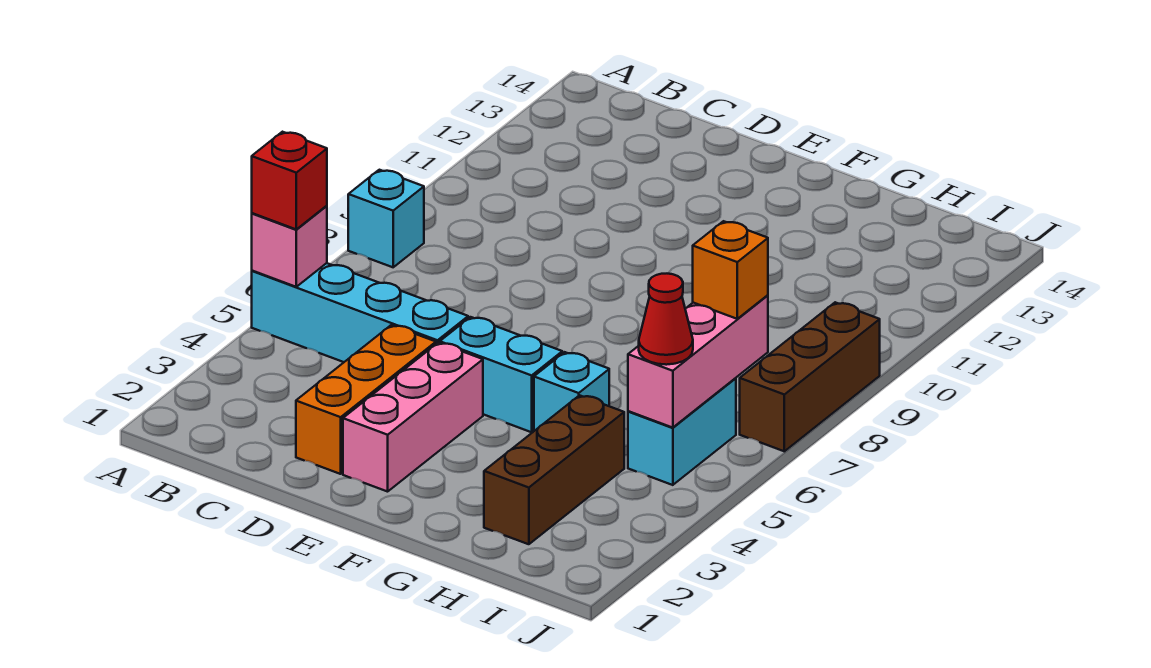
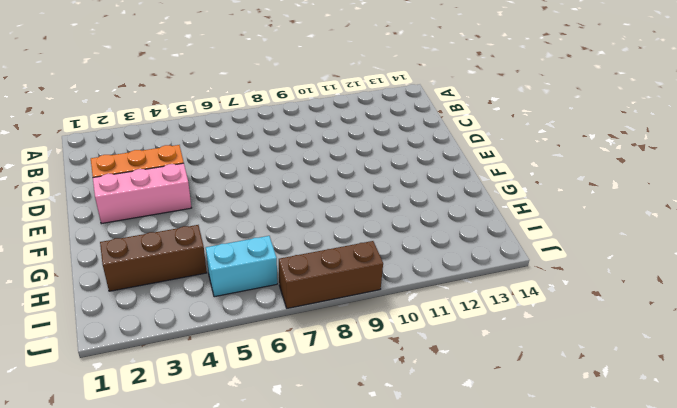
none -> cyan brick A5:D5 level 1
none -> cyan brick A8 level 1
none -> cyan brick E5:F5 level 1

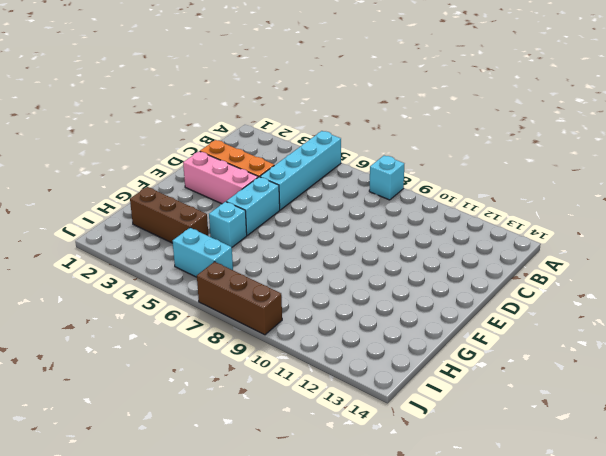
none -> pink brick A5 level 2
none -> pink brick I5:I7 level 2
none -> red brick A5 level 3

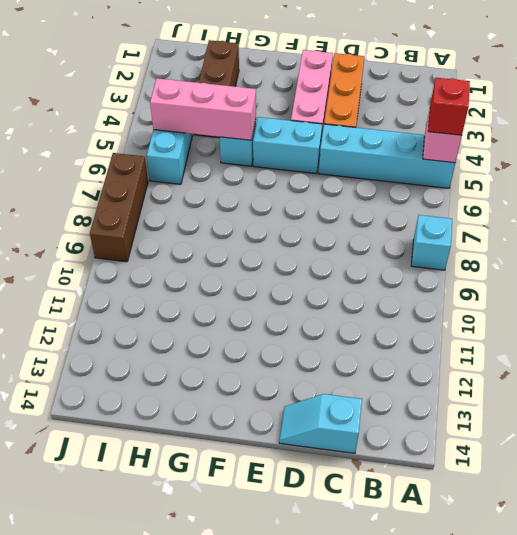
cyan slope C14:D14 level 1 top C -> none
pink brick G5:I5 level 2 -> pink brick I5:I7 level 2
none -> red cone I5 level 3
none -> orange brick I7 level 3

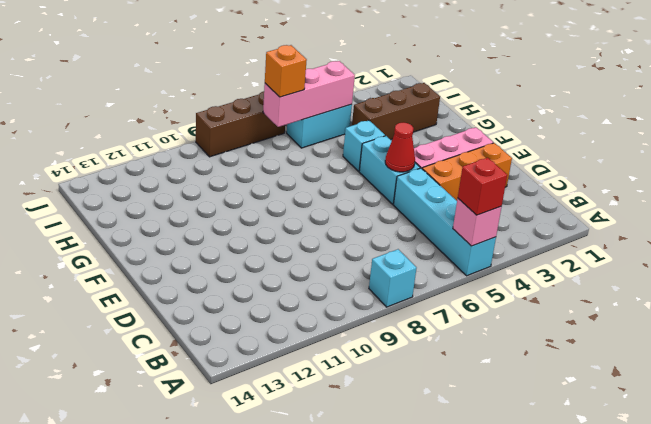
red cone E5 level 2 -> red cone I5 level 3

